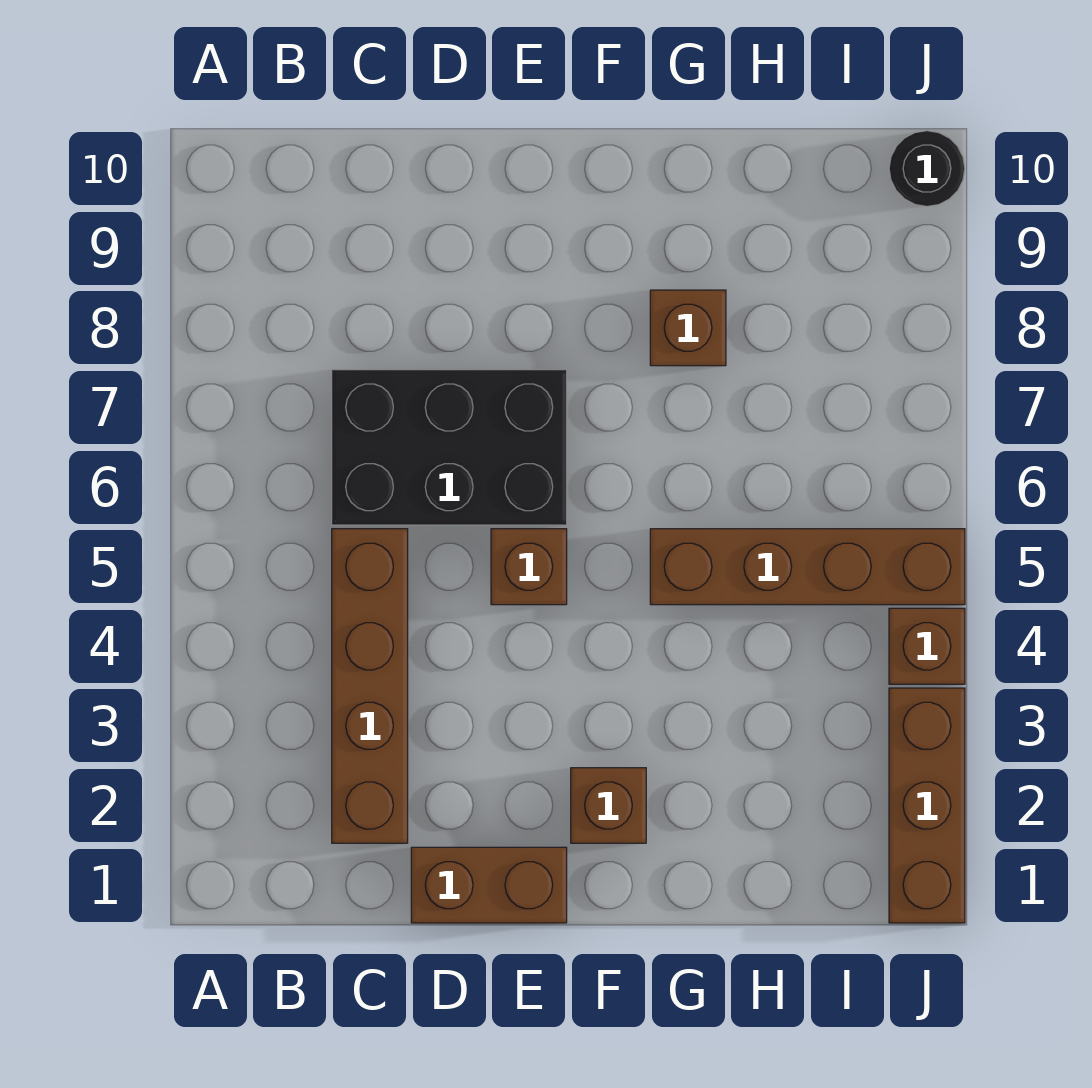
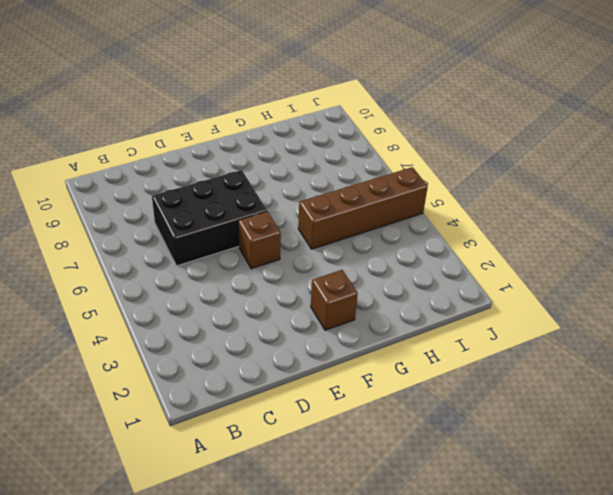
none -> brown brick C2:C5 level 1
none -> brown brick D1:E1 level 1

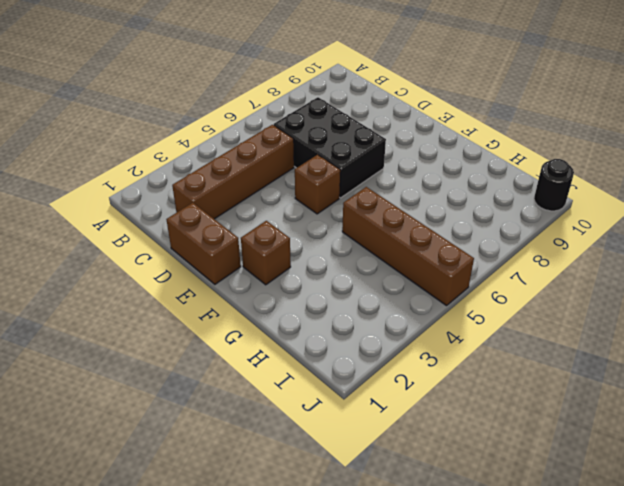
none -> brown brick G8 level 1
none -> brown brick J1:J3 level 1

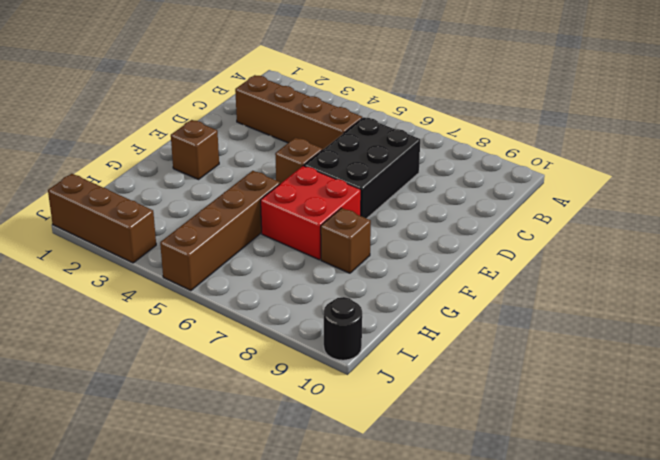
red brick F6:G7 level 1 -> none
none -> brown brick D1:E1 level 1
none -> brown brick J4 level 1

